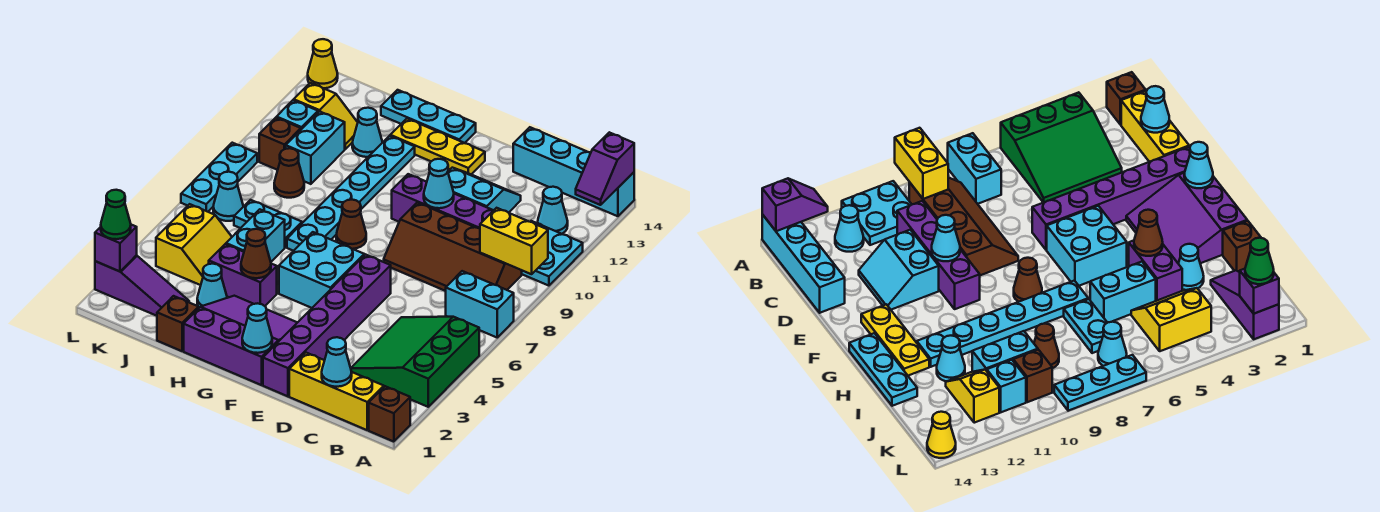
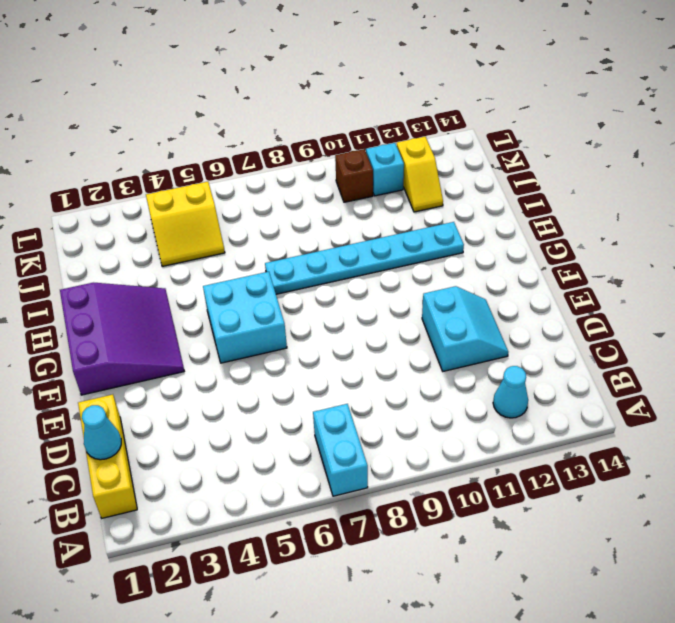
none -> brown brick A1 level 1
none -> green slope A3:C5 level 1 top A
none -> cyan plate A10:B11 level 1
none -> cyan brick A14:D14 level 1

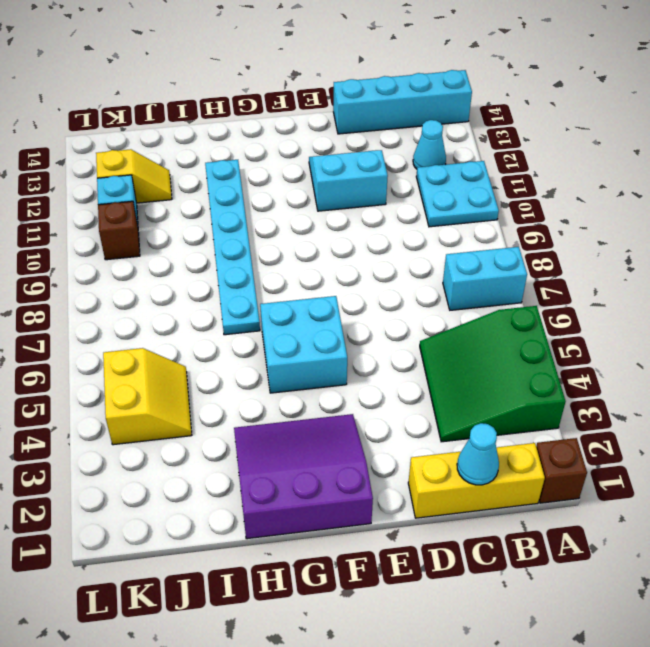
none -> brown slope B8:E9 level 1 top 9
none -> purple brick C10:F10 level 1
none -> purple brick E1:E6 level 1
none -> yellow plate F13:H13 level 1

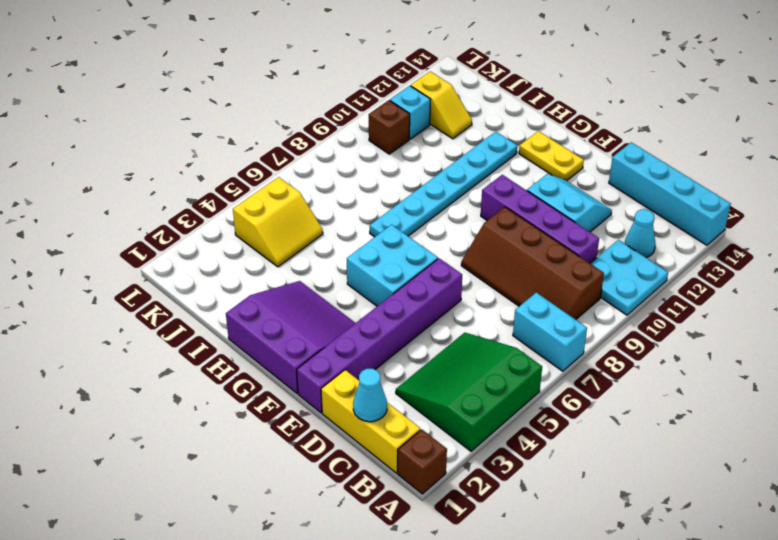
yellow plate F13:G13 level 1 -> yellow plate F13:H13 level 1
none -> brown cone G8 level 1
none -> cyan plate G14:I14 level 1
none -> purple brick H4:I4 level 1
none -> brown brick I1 level 1

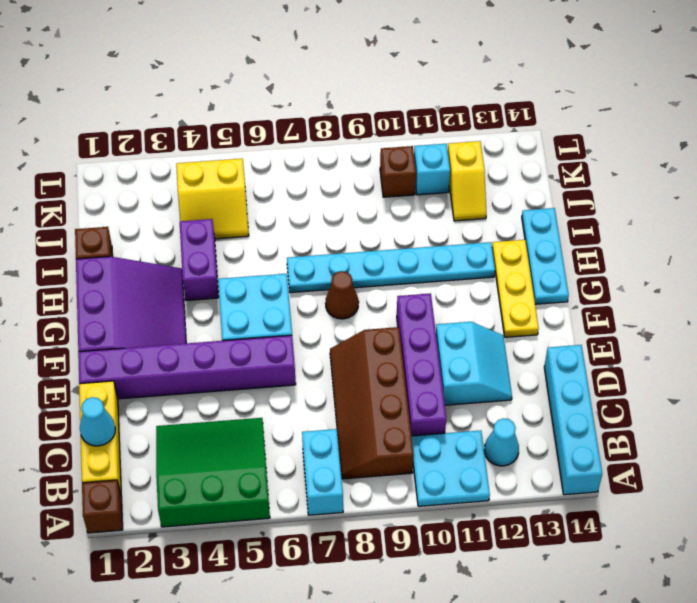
none -> cyan cone I3 level 1
none -> cyan brick I5:I6 level 1
none -> cyan plate I7:J7 level 1
none -> cyan cone I12 level 1

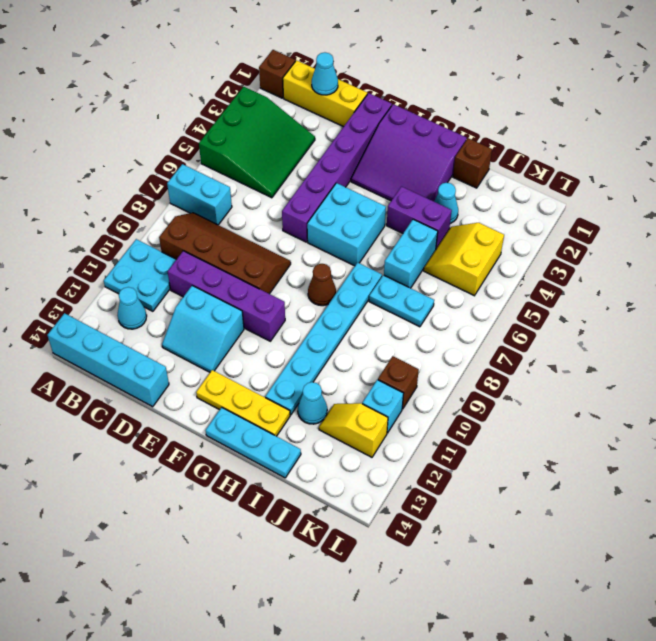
none -> purple slope J2:L2 level 1 top L
none -> brown cone J9 level 1
none -> cyan brick J10:J11 level 1
none -> cyan cone K7 level 1

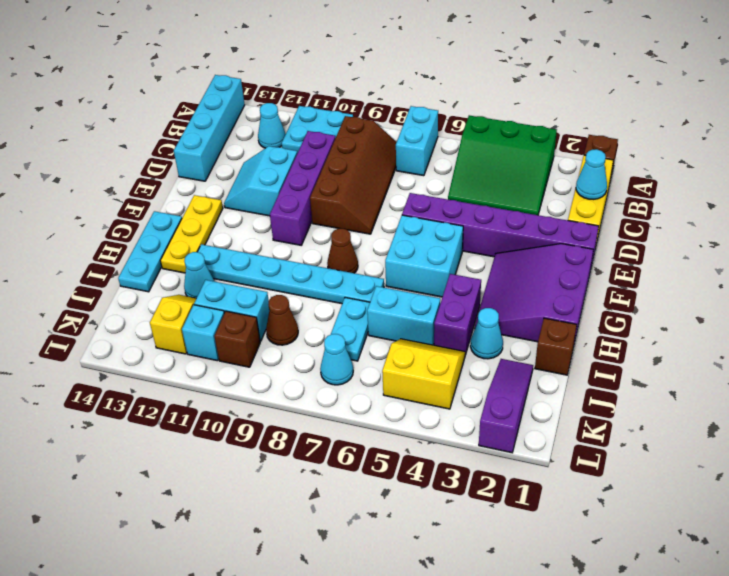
none -> cyan plate L7:L9 level 1
none -> yellow cone L14 level 1
none -> yellow brick A9:B9 level 2
none -> purple slope A13:A14 level 2 top 14

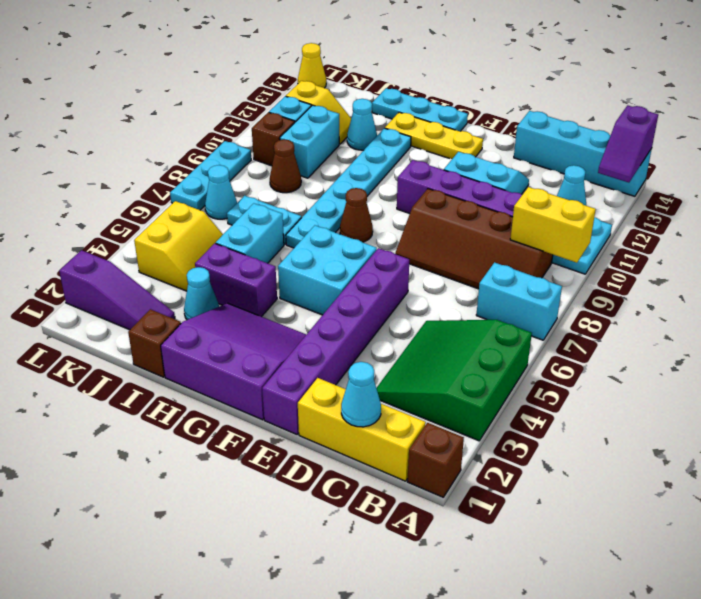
none -> cyan cone E10 level 2
none -> cyan cone F1 level 2
none -> brown cone H4 level 2
none -> purple brick L2 level 2

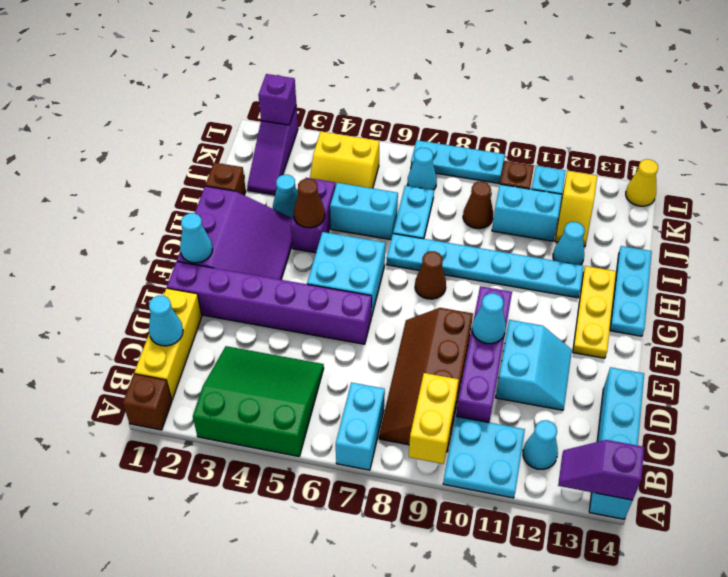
none -> green cone L2 level 3

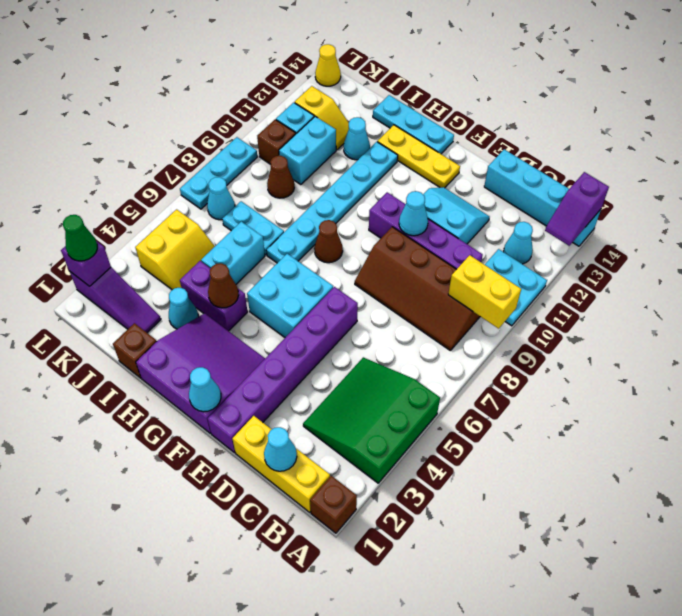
none -> cyan brick A7:B7 level 1

